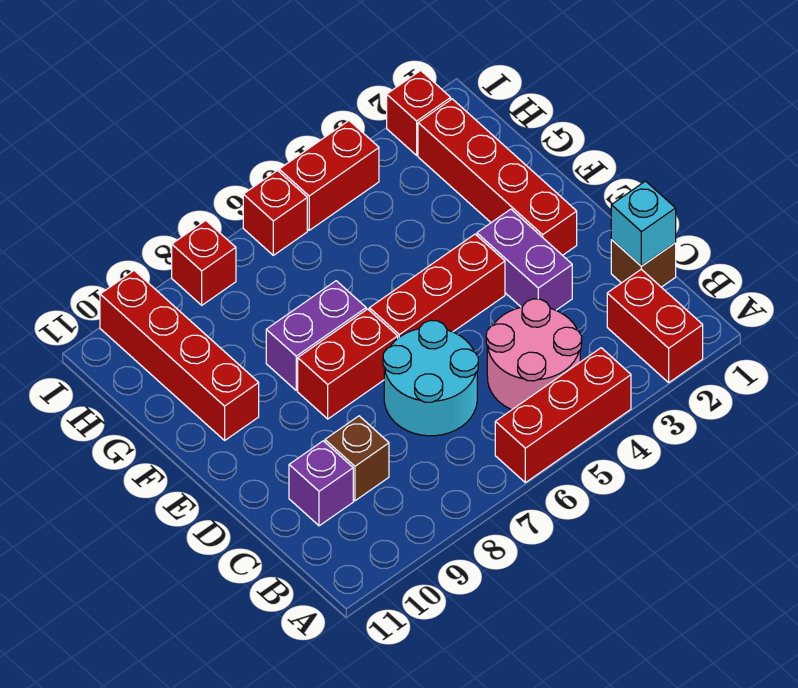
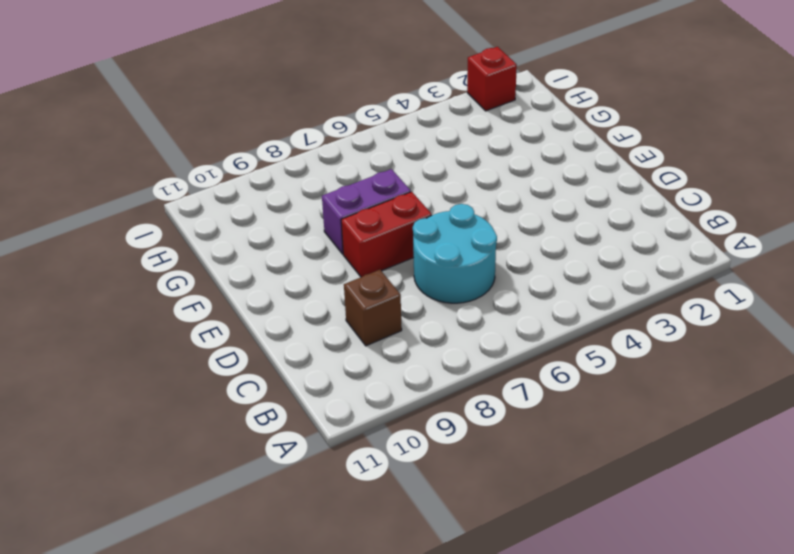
none -> red brick A2:B2 level 1
none -> red brick A4:A6 level 1
none -> pink round brick B4:C5 level 1

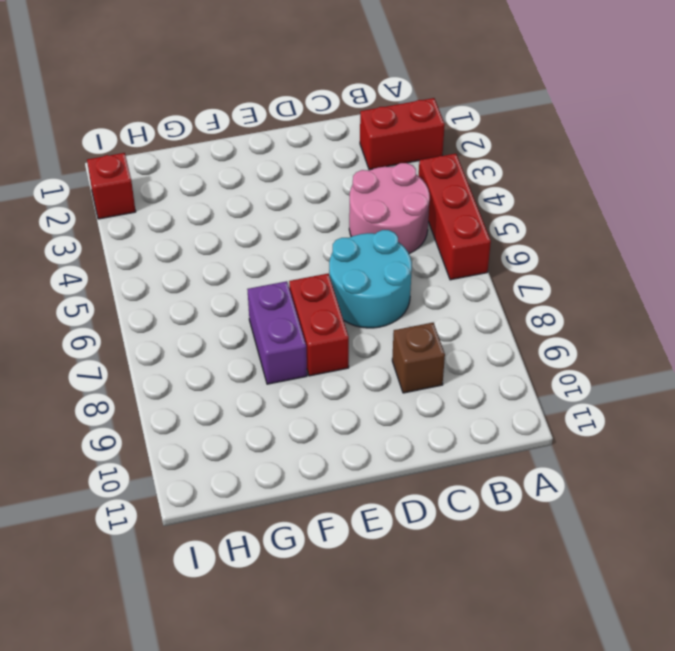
none -> brown brick C1 level 1
none -> purple brick C10 level 1
none -> purple brick D3:E3 level 1

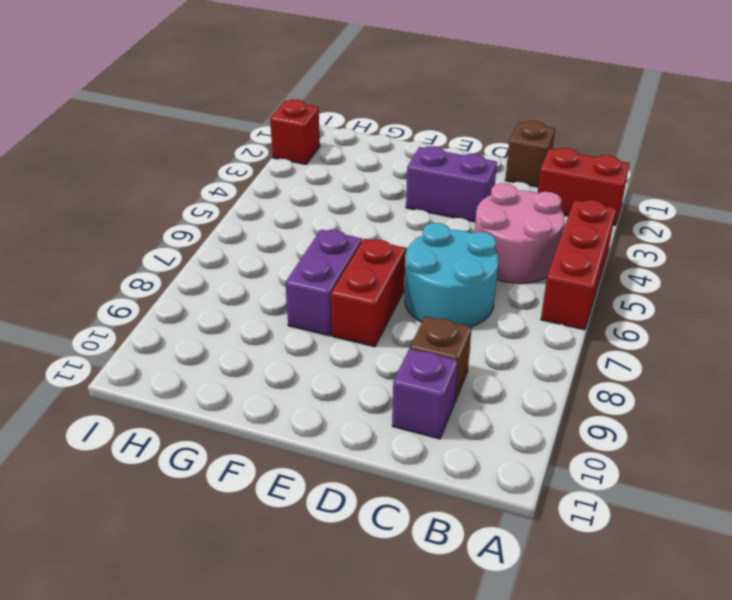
none -> red brick E2:H2 level 1
none -> red brick E4:E6 level 1
none -> red brick F10:I10 level 1

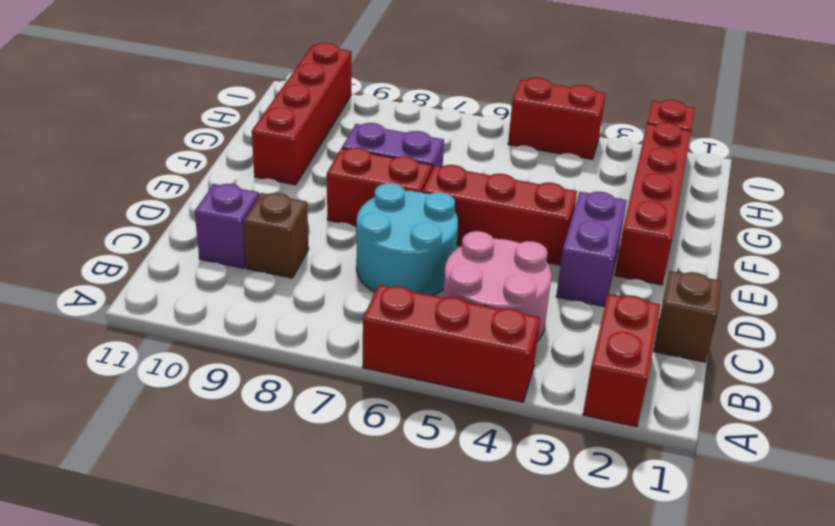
none -> red brick I6 level 1
none -> red brick I8 level 1
none -> cyan brick C1 level 2

